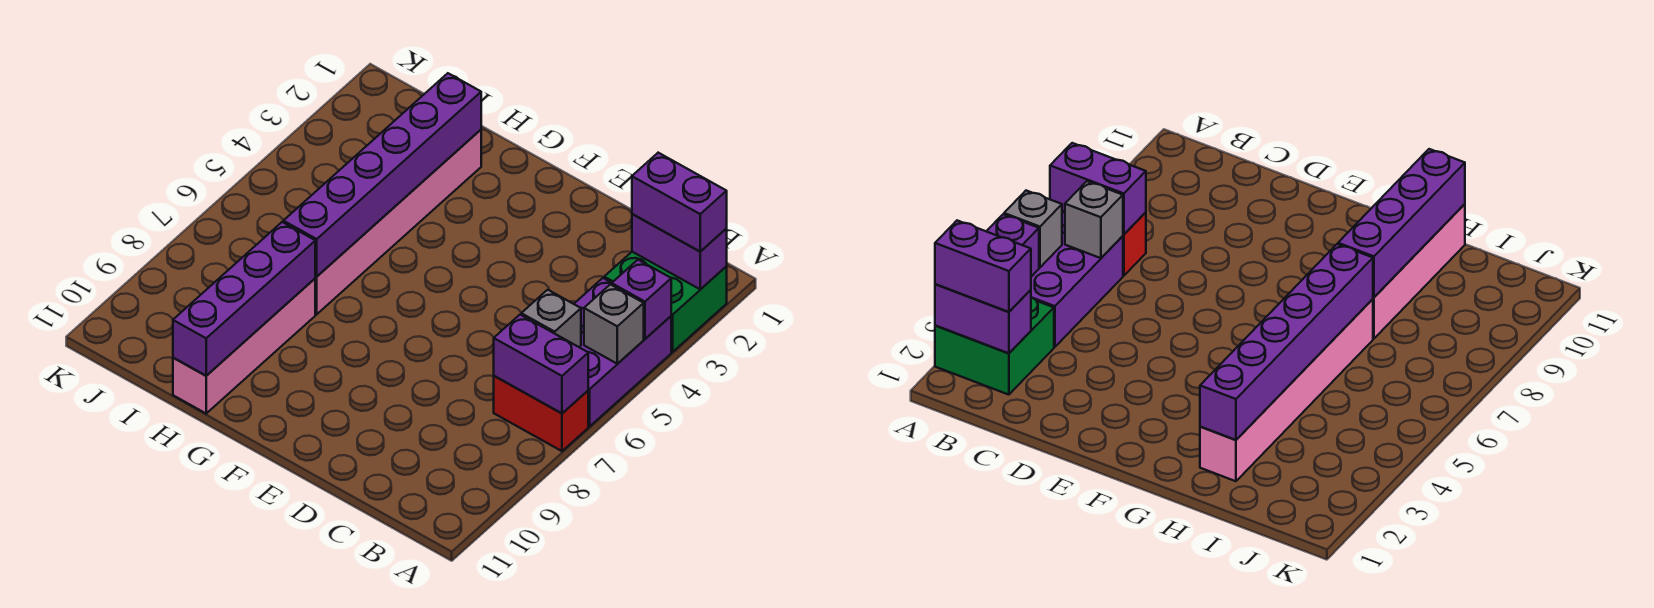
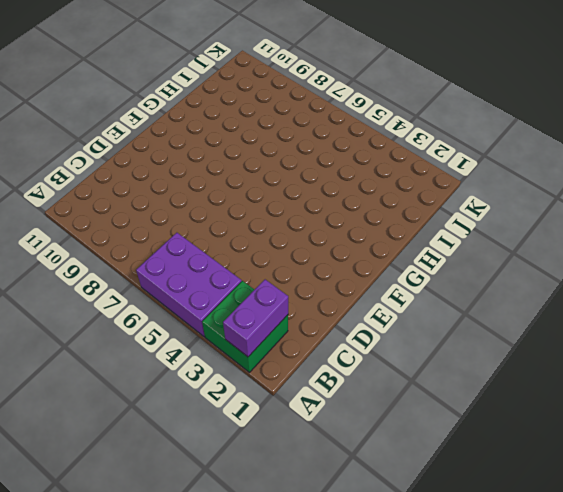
none -> red brick A7:B7 level 1
none -> pink brick H2:H7 level 1
none -> pink brick H8:H11 level 1

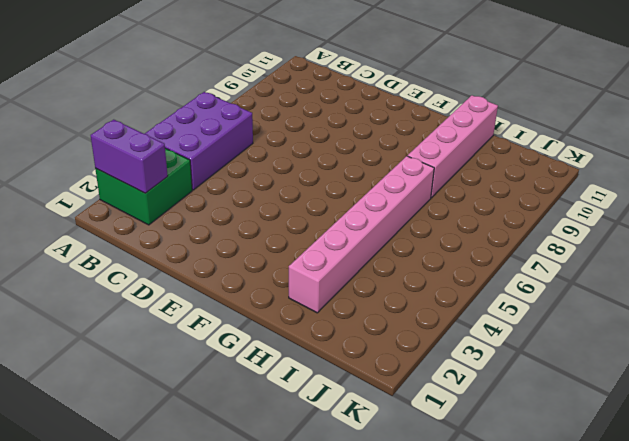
none -> red brick A7:B7 level 1
none -> purple brick A4 level 2
none -> grey brick A5 level 2

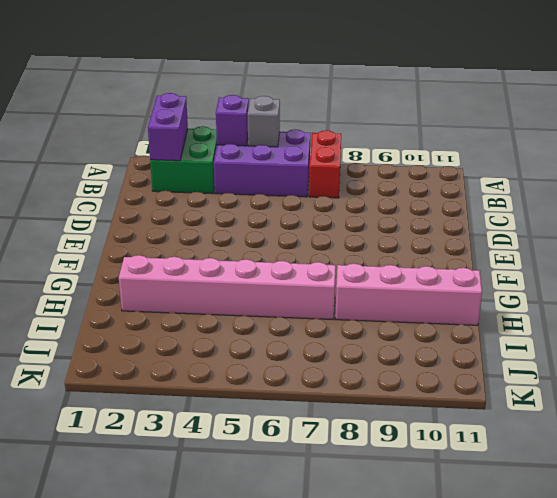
none -> purple brick A7:B7 level 2
none -> grey brick B6 level 2
none -> purple brick H2:H7 level 2

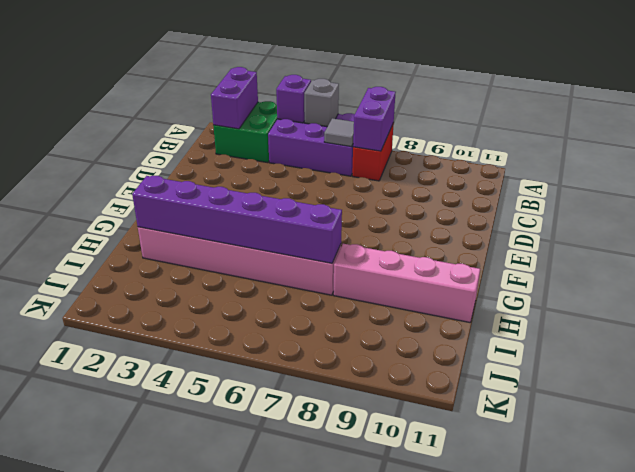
grey tile B6 level 2 -> grey brick B6 level 2
none -> purple brick H8:H11 level 2
none -> purple brick A2:B2 level 3

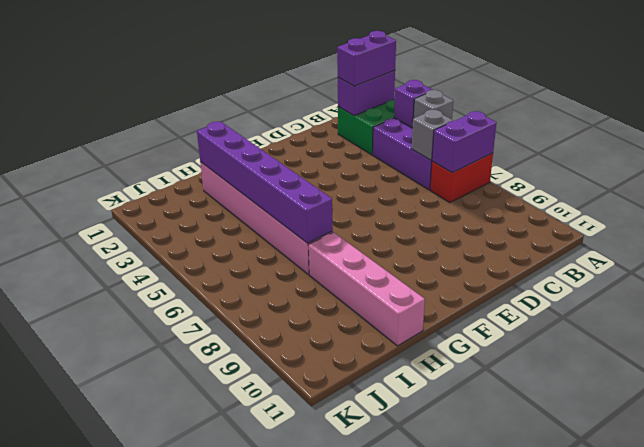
none -> purple brick H8:H11 level 2

